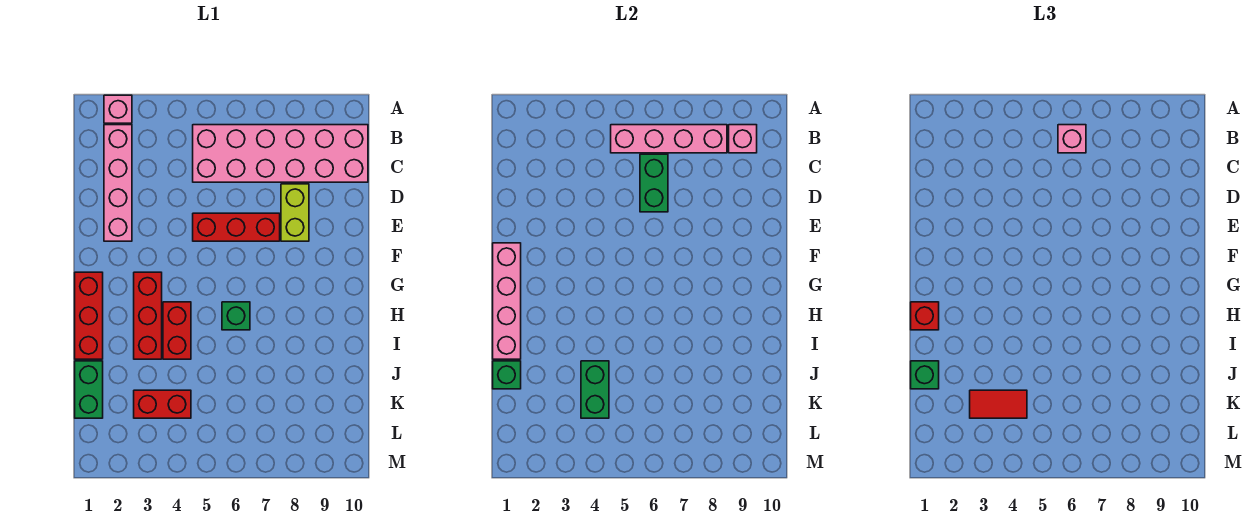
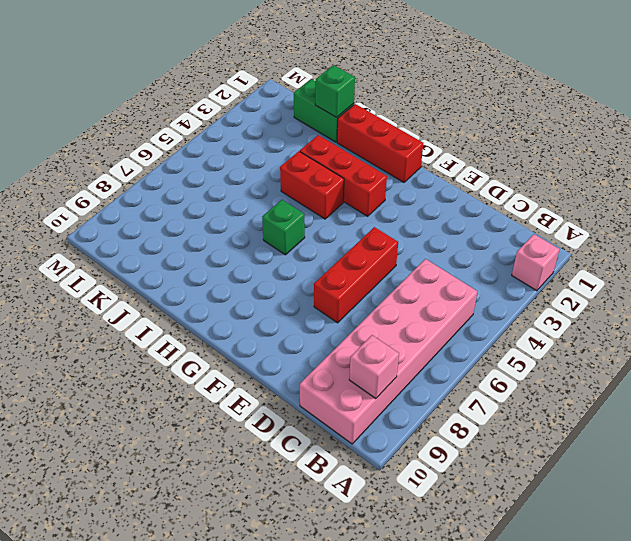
none -> pink brick B2:E2 level 1
none -> lime brick D8:E8 level 1
none -> red brick K3:K4 level 1

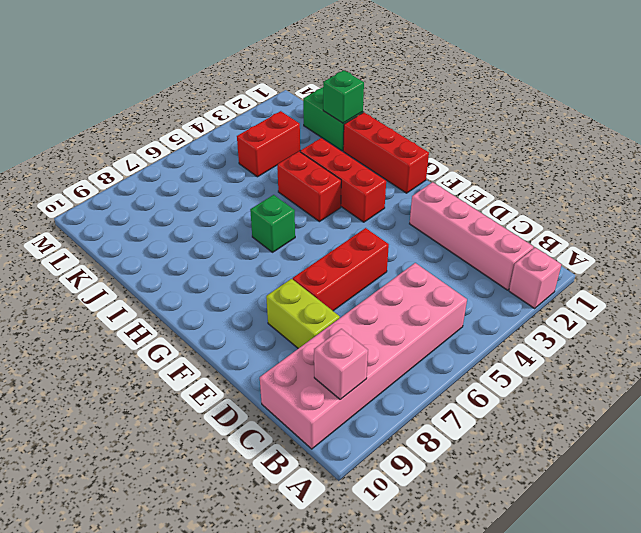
none -> pink brick B5:B8 level 2
none -> green brick C6:D6 level 2
none -> pink brick F1:I1 level 2

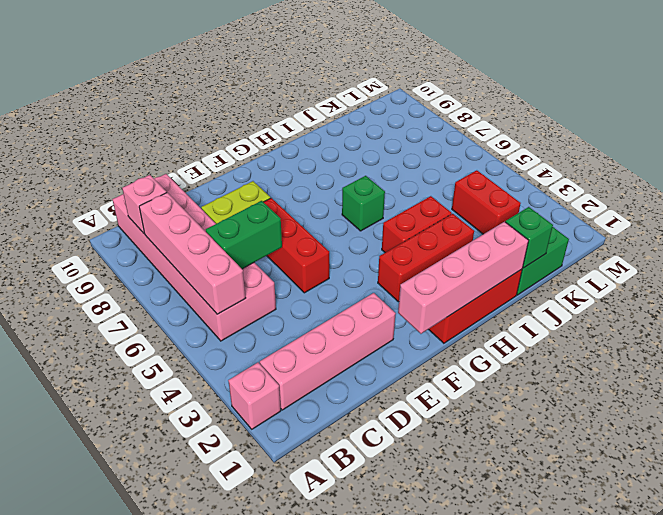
none -> green brick J4:K4 level 2
none -> pink brick B6 level 3
none -> red brick H1 level 3

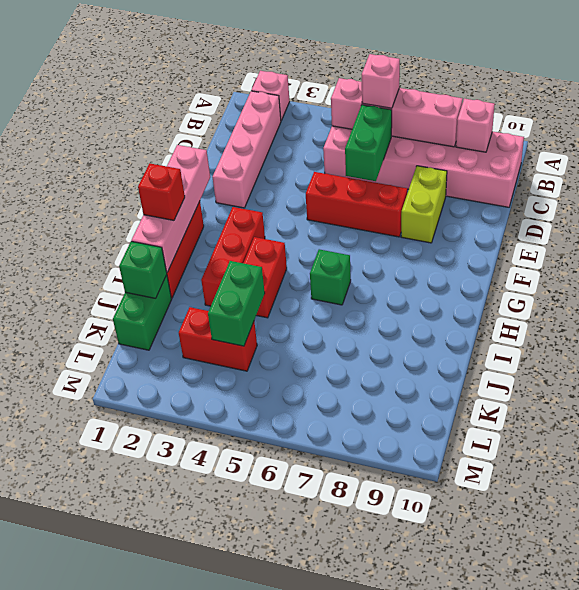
none -> green brick J1 level 3
none -> red tile K3:K4 level 3

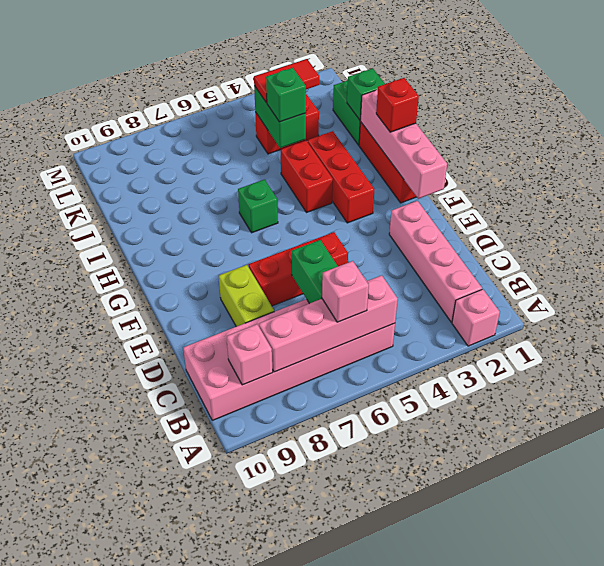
green brick J4 level 3 -> green brick J1 level 3

